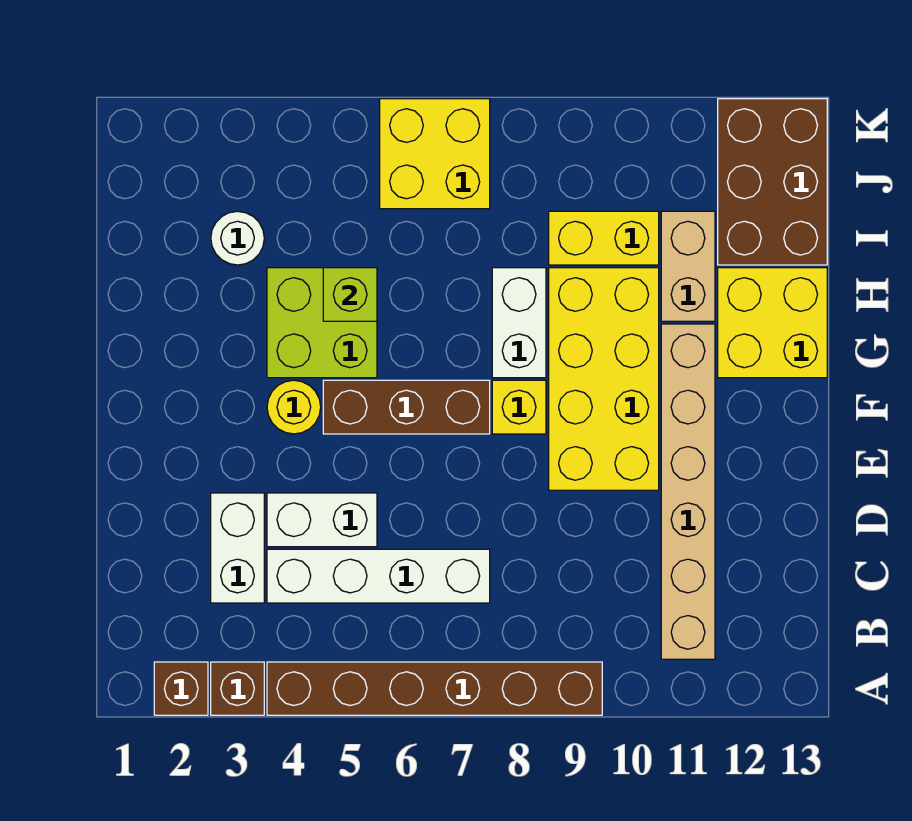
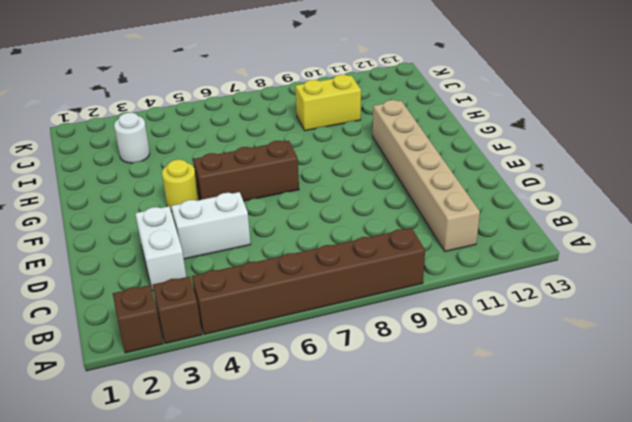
none -> white brick C4:C7 level 1
none -> yellow brick E9:H10 level 1
none -> yellow brick F8 level 1

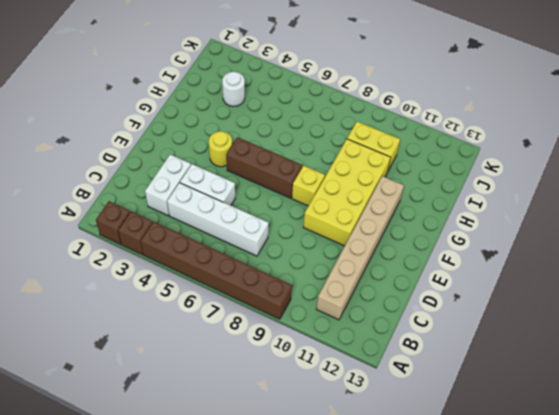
none -> lime brick G4:H5 level 1
none -> white brick G8:H8 level 1
none -> yellow brick G12:H13 level 1

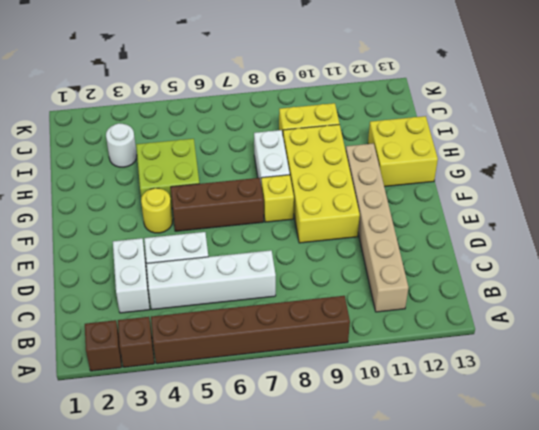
none -> tan brick H11:I11 level 1
none -> brown brick I12:K13 level 1
none -> yellow brick J6:K7 level 1

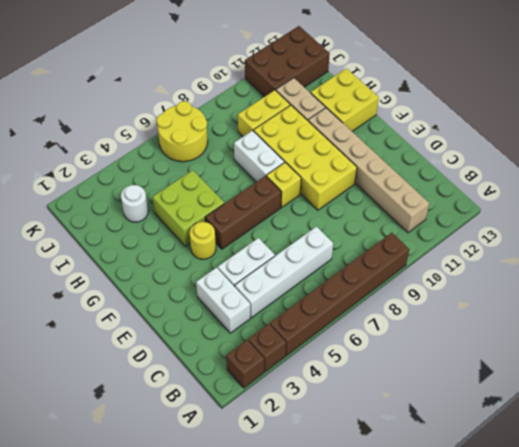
yellow round brick J6:K7 level 1 -> yellow brick J6:K7 level 1
brown brick J11:K13 level 1 -> brown brick I12:K13 level 1
none -> lime brick H5 level 2

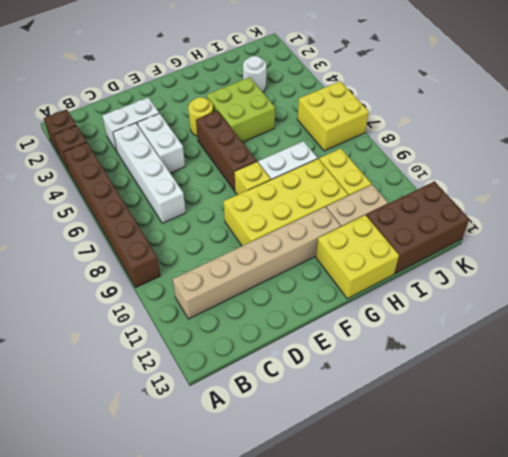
none -> lime brick H5 level 2

